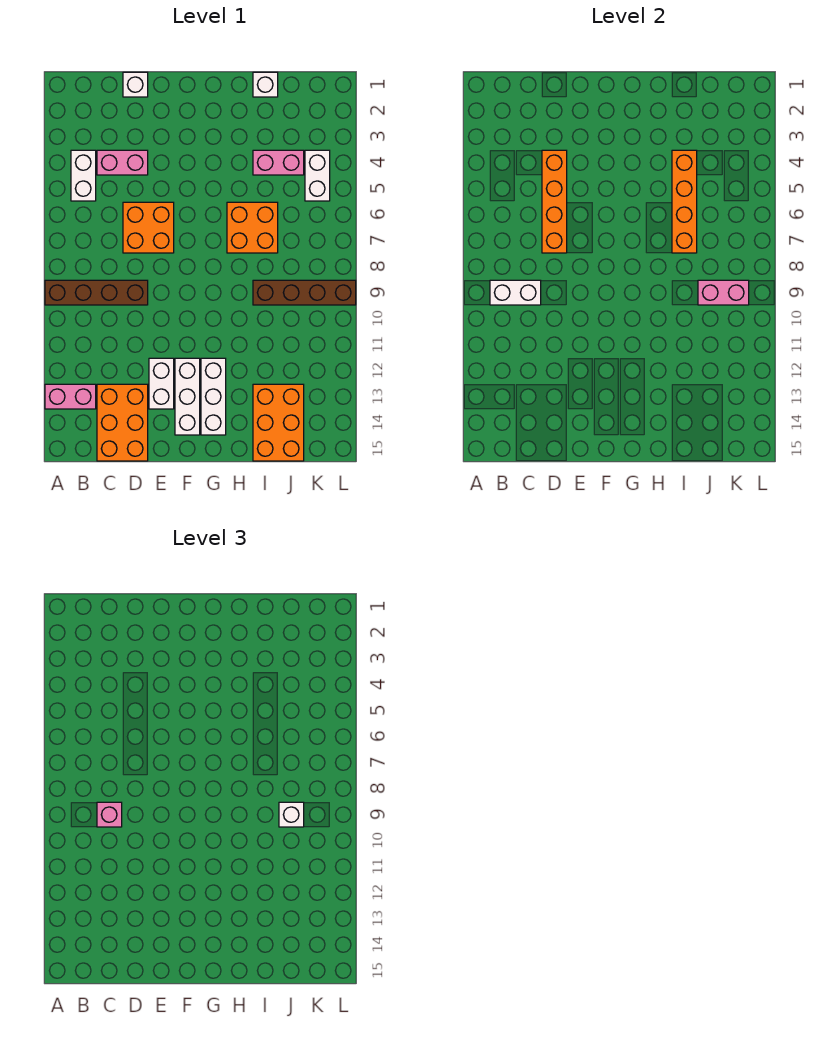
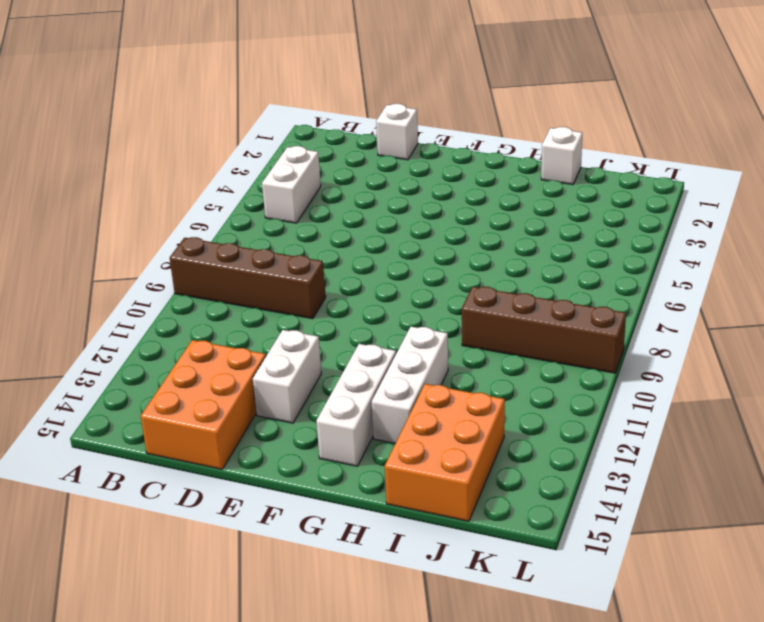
white brick H11:H13 level 1 -> white brick F12:F14 level 1
none -> pink brick A13:B13 level 1
none -> pink brick C4:D4 level 1
none -> orange brick D6:E7 level 1

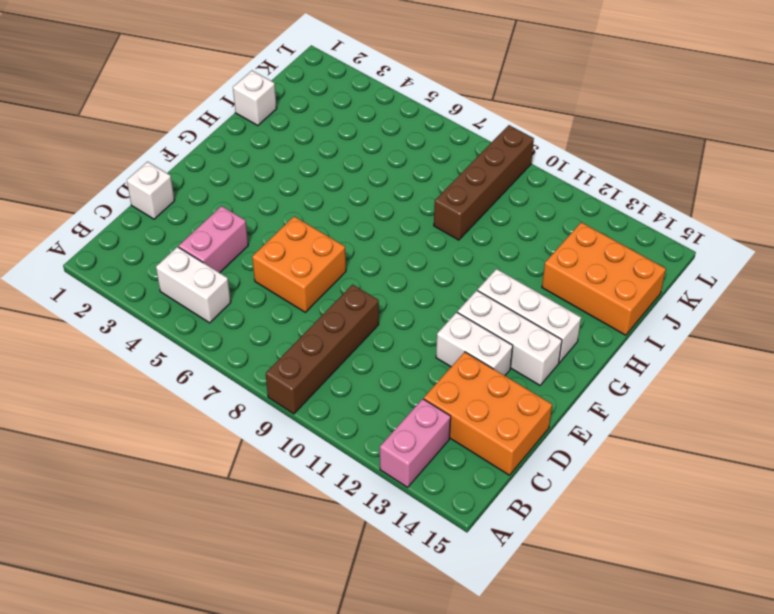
none -> orange brick H6:I7 level 1
none -> pink brick I4:J4 level 1
none -> white brick K4:K5 level 1

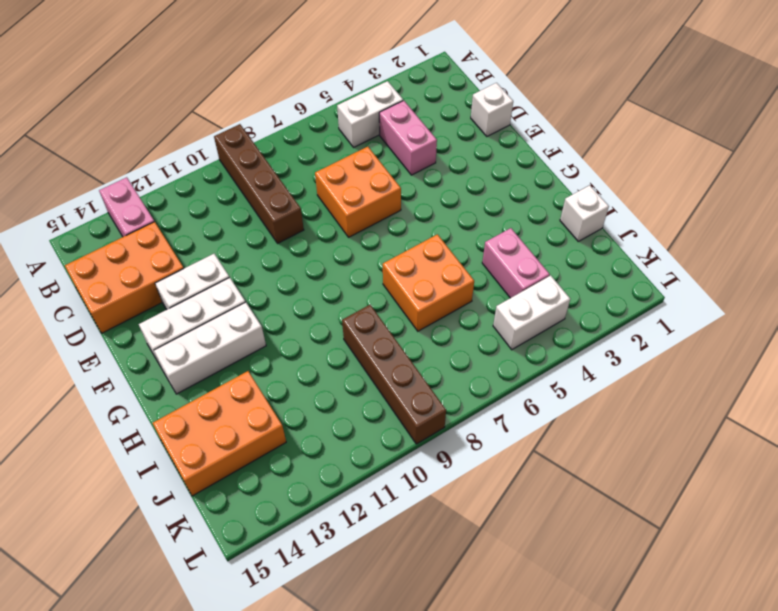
none -> white brick B9:C9 level 2
none -> orange brick D4:D7 level 2
none -> orange brick I4:I7 level 2

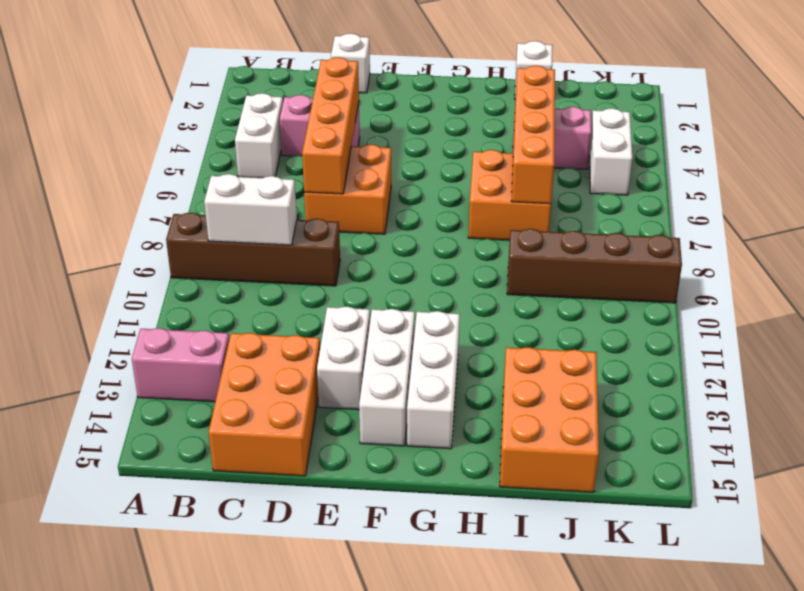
none -> pink brick J9:K9 level 2
none -> pink brick C9 level 3
none -> white brick J9 level 3

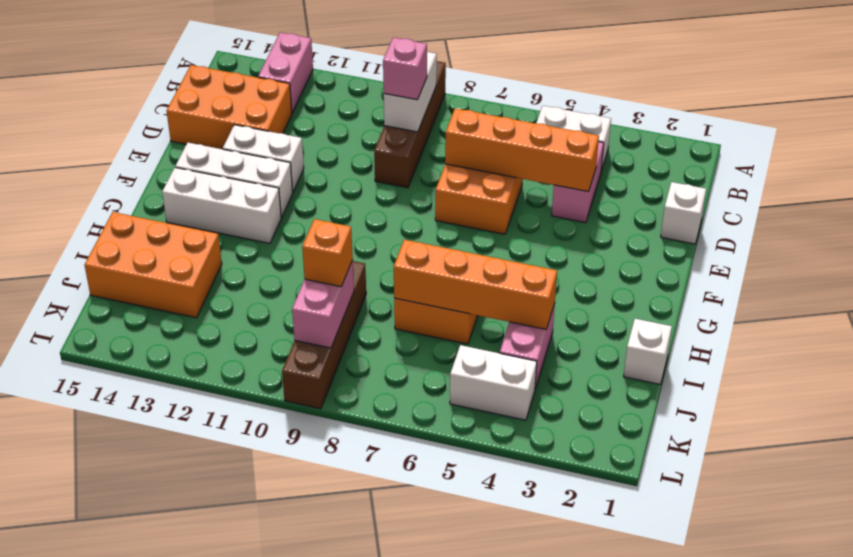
orange brick J9 level 3 -> white brick J9 level 3

